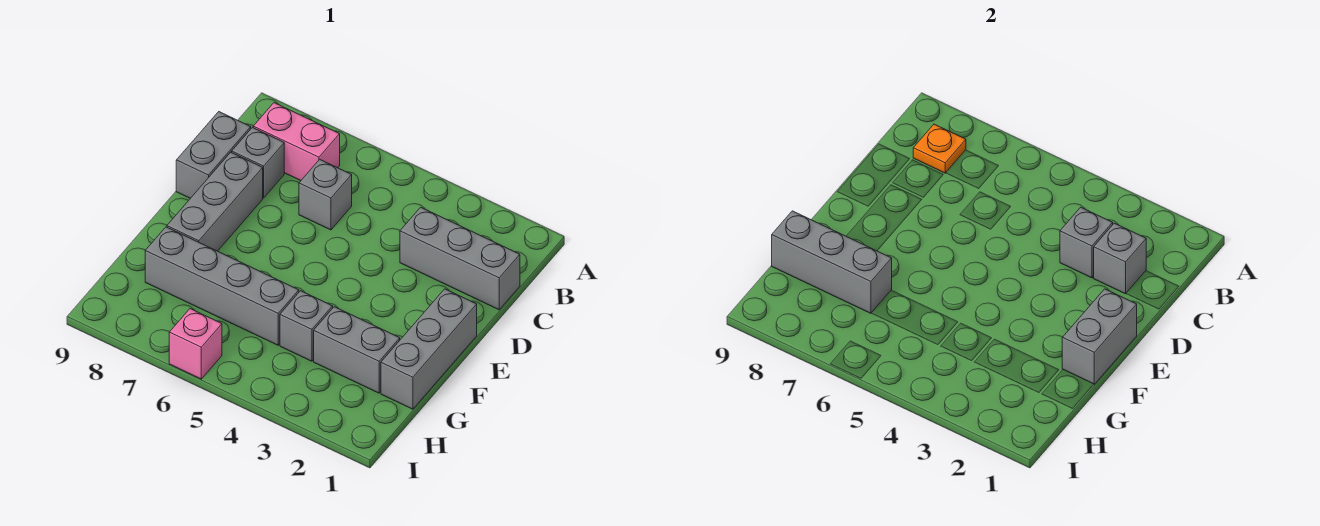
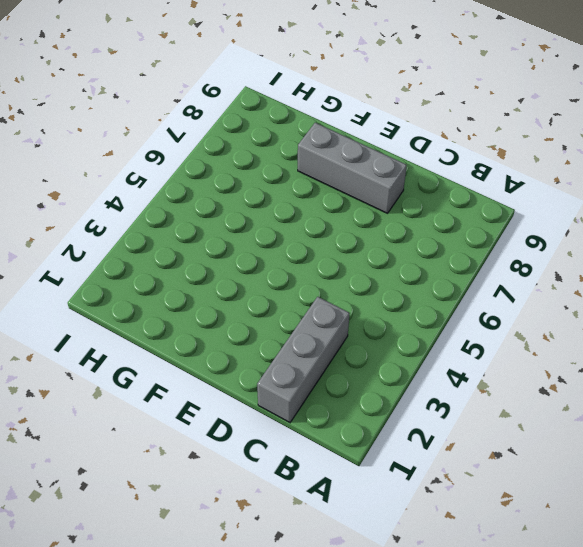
none -> pink brick B7:B8 level 1
none -> grey brick C6 level 1
none -> grey brick C8 level 1

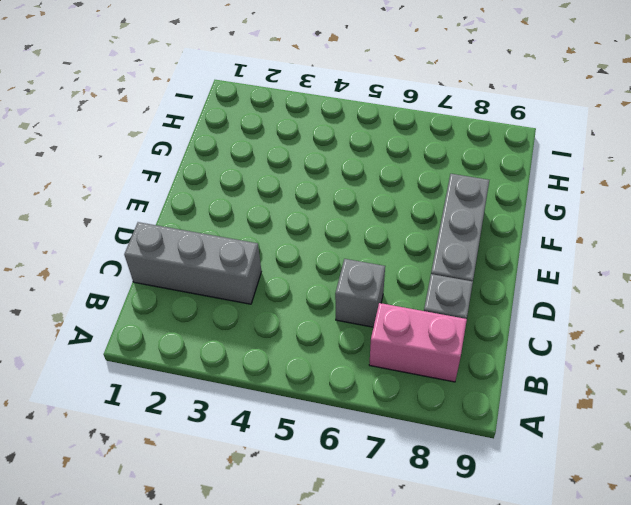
none -> grey brick C9:D9 level 1
none -> grey brick E1:G1 level 1
none -> grey brick G2:G3 level 1

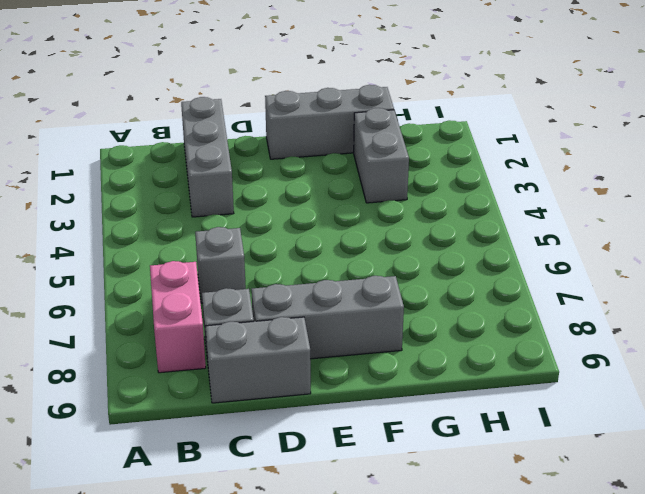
none -> grey brick G4 level 1
none -> grey brick G5:G8 level 1
none -> pink brick I6 level 1

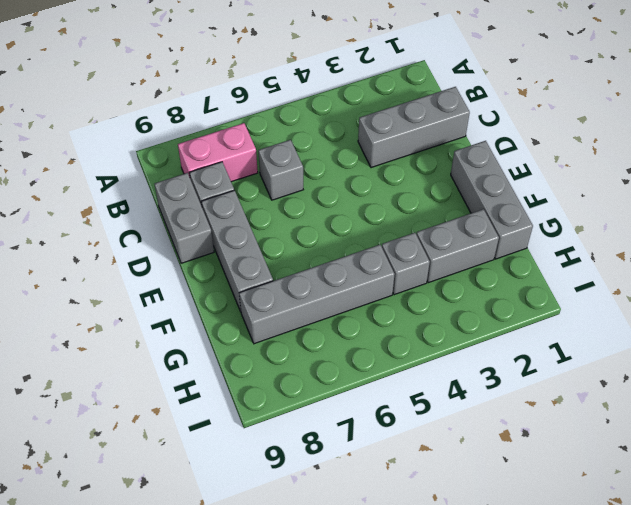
none -> pink brick I6 level 1
none -> orange plate B8 level 2
none -> grey brick C2 level 2

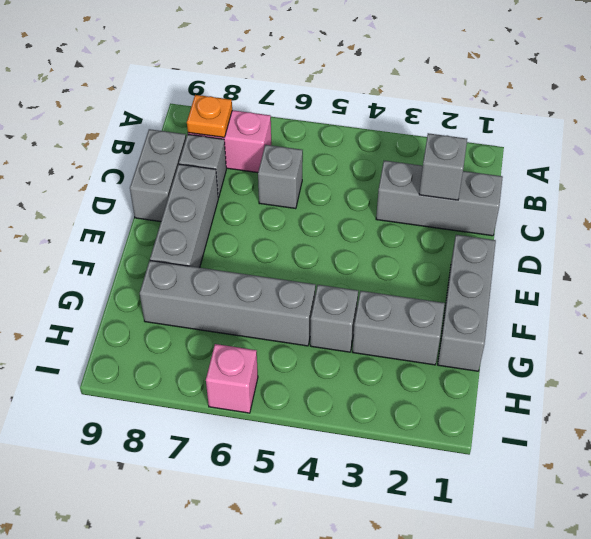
none -> grey brick C3 level 2
none -> grey brick E1:F1 level 2
none -> grey brick G7:G9 level 2

